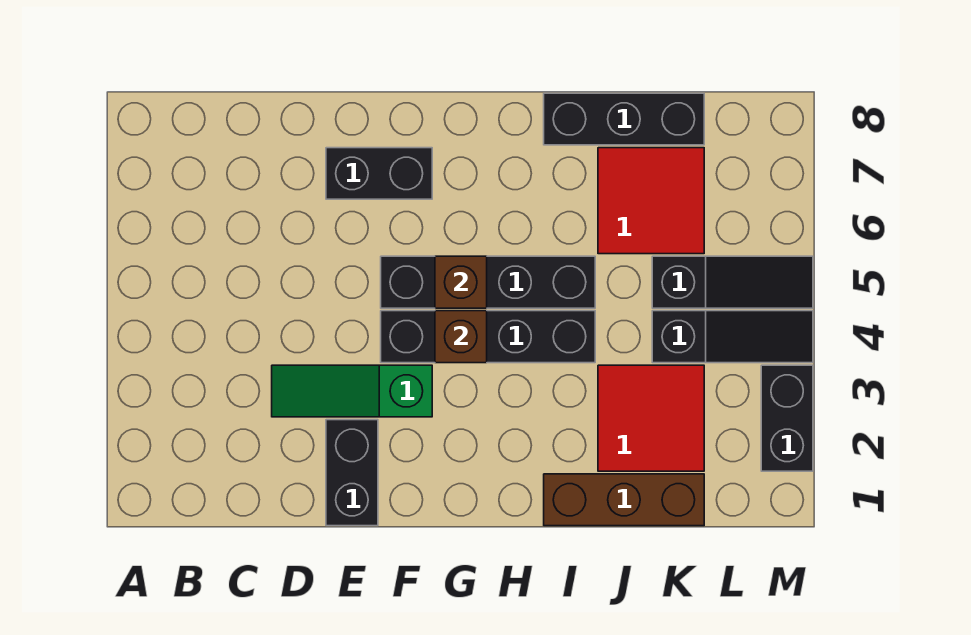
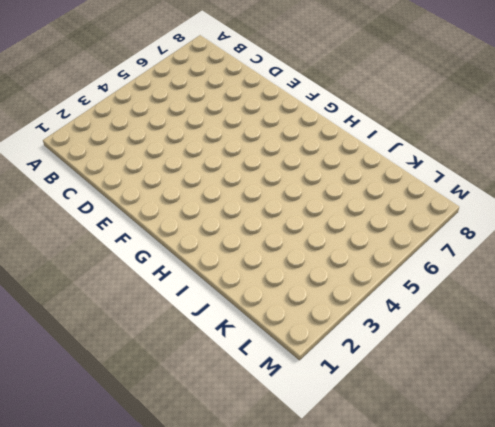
none -> green slope D3:F3 level 1 top F
none -> black brick E1:E2 level 1
none -> black brick E7:F7 level 1

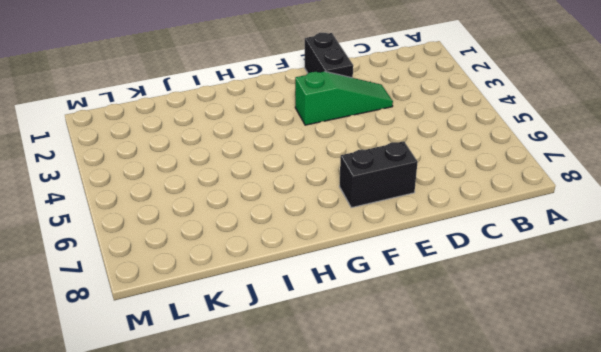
none -> black brick F4:I4 level 1
none -> black brick F5:I5 level 1
none -> brown brick I1:K1 level 1

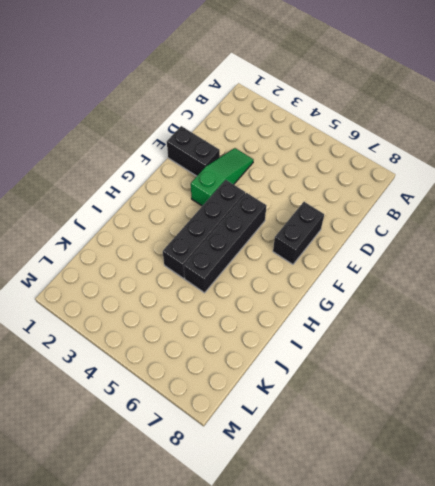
none -> brown brick I1:K1 level 1
none -> black brick I8:K8 level 1
none -> red tile J2:K3 level 1

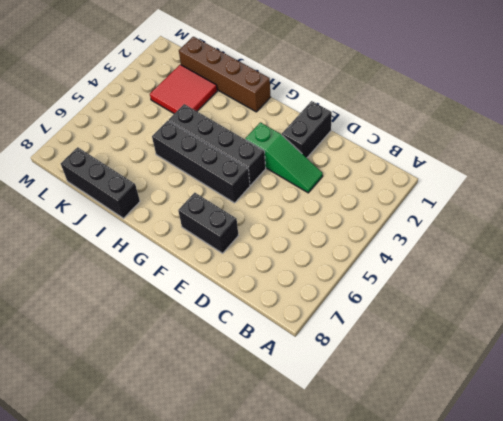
brown brick H1:K1 level 1 -> brown brick I1:K1 level 1
none -> red tile J6:K7 level 1
none -> black slope K4:M4 level 1 top K
none -> black slope K5:M5 level 1 top K

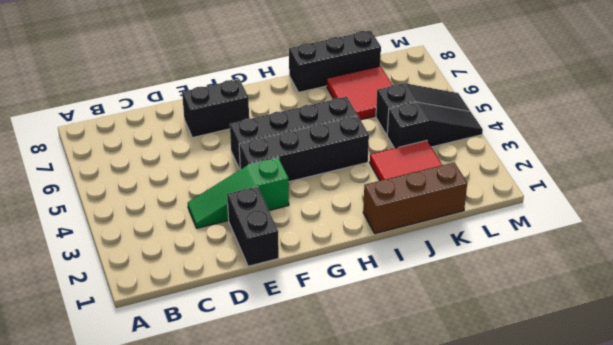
none -> black brick M2:M3 level 1
none -> brown brick G4 level 2
none -> brown brick G5 level 2

